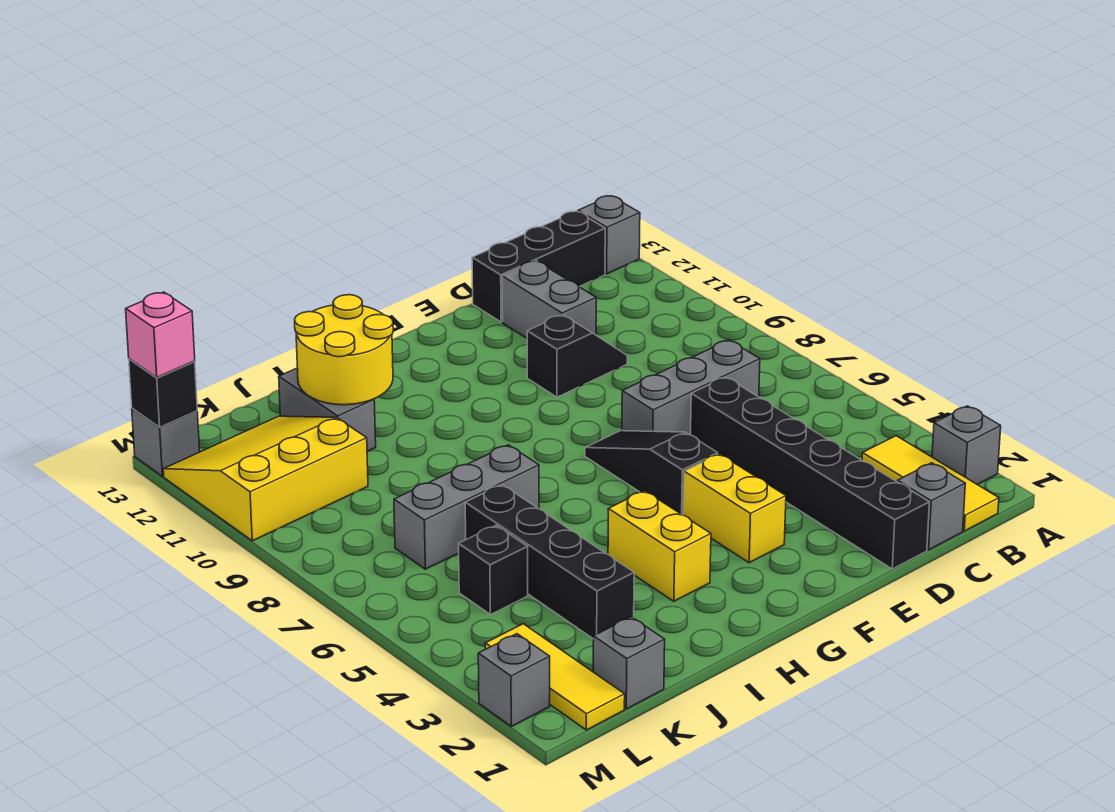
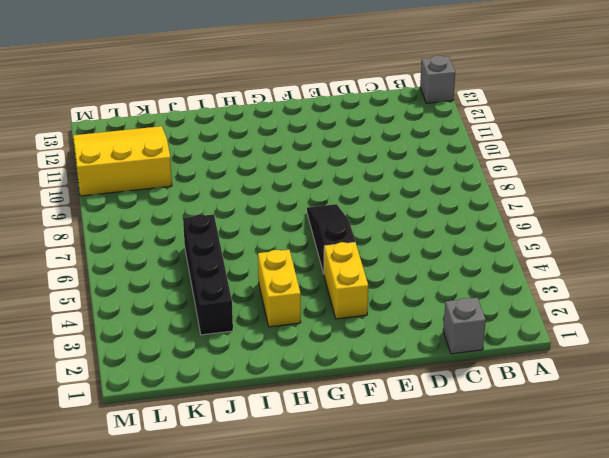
none -> grey brick A2 level 1
none -> yellow tile B1:B3 level 1
none -> black brick B13:D13 level 1

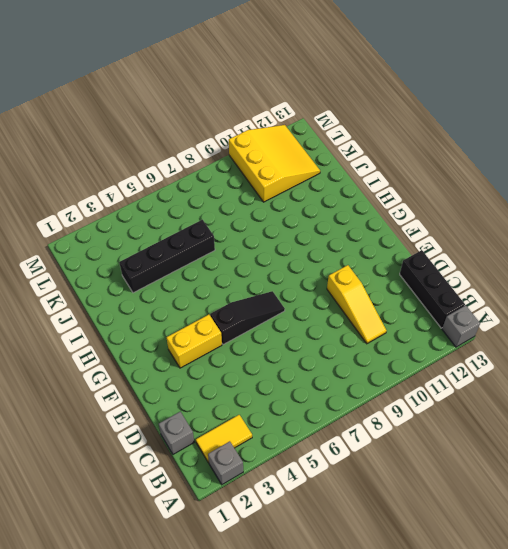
yellow tile B2:B3 level 1 -> yellow tile B1:B3 level 1
yellow slope C10:E10 level 1 top E -> black slope D10:E10 level 1 top E
none -> grey brick C7:E7 level 1
none -> black brick D1:D6 level 1
none -> grey brick D11:D12 level 1

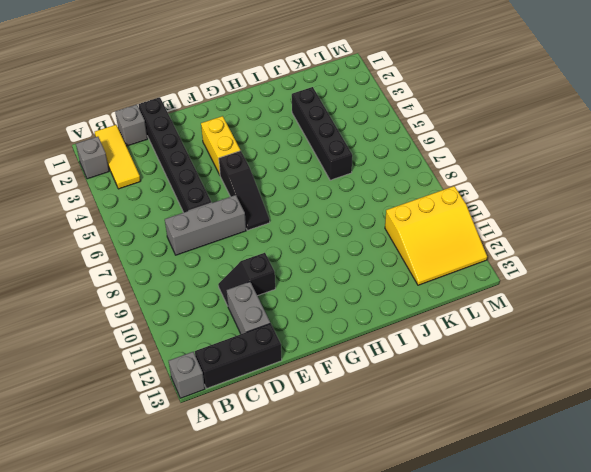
none -> yellow brick H3:H4 level 1
none -> grey brick I7:K7 level 1
none -> grey brick J11:J12 level 1

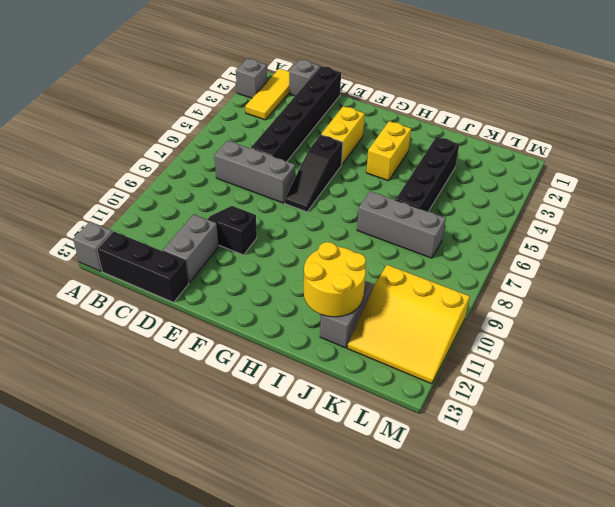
none -> grey brick K1 level 1
none -> black brick K5 level 1
none -> yellow tile L1:L3 level 1

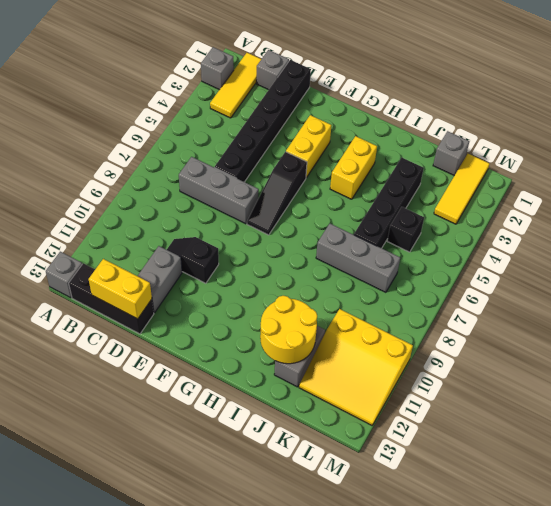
yellow brick C13:D13 level 2 -> none
none -> grey brick M2 level 1
none -> grey brick M13 level 1
none -> black brick M13 level 2

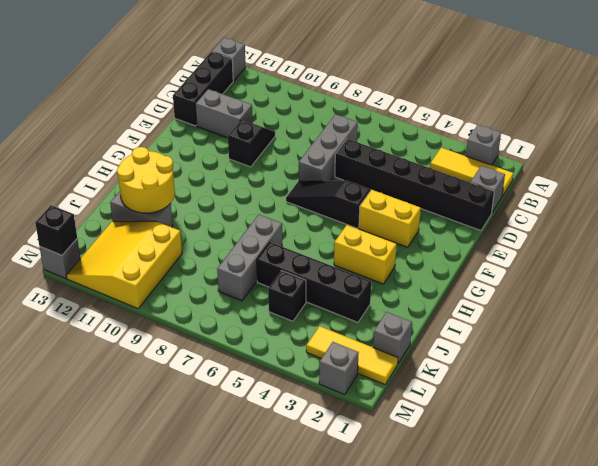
none -> pink brick M13 level 3

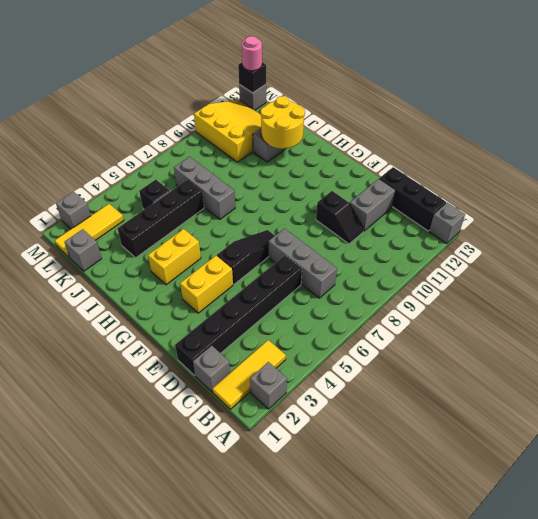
pink round brick M13 level 3 -> pink brick M13 level 3

